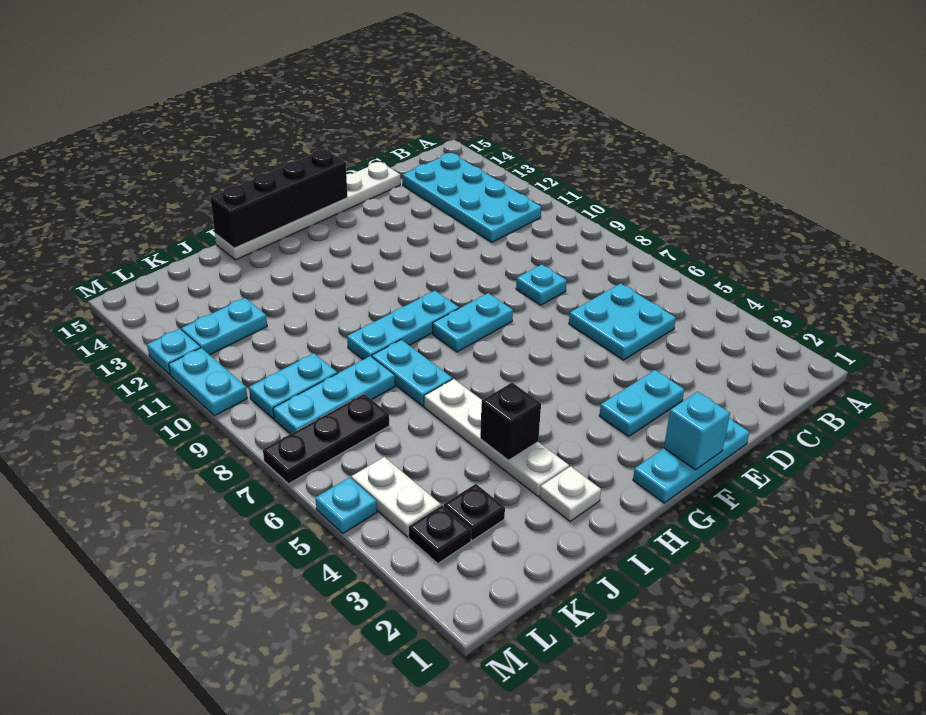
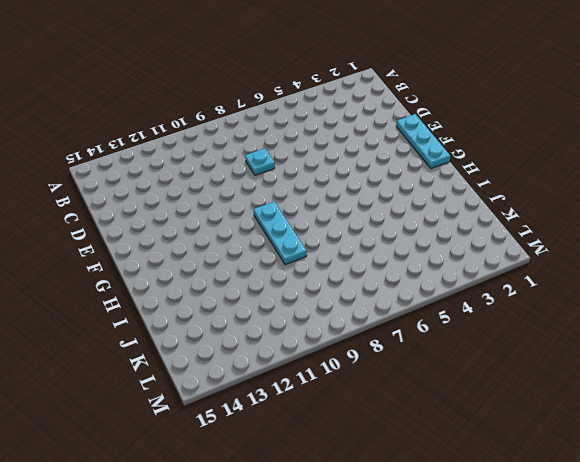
none -> cyan plate B11:C14 level 1
none -> cyan plate C5:D6 level 1
none -> white plate D15:I15 level 1

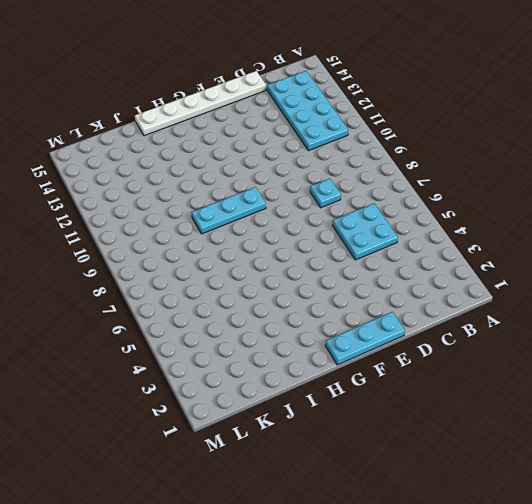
none -> cyan plate E3:F3 level 1
none -> cyan plate F8:G8 level 1
none -> white plate I2 level 1

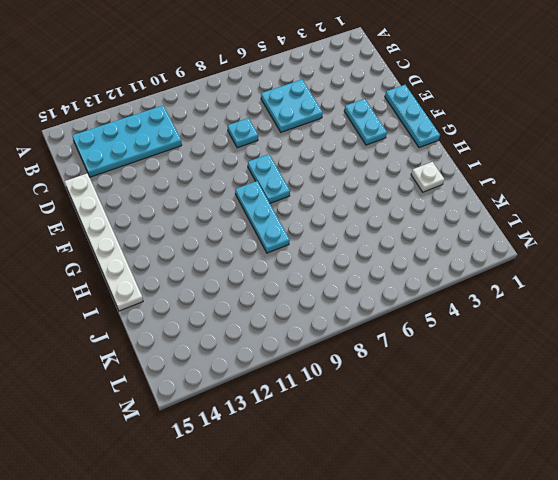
none -> white plate I3:I6 level 1
none -> cyan plate I7:I8 level 1
none -> cyan plate J8:L8 level 1

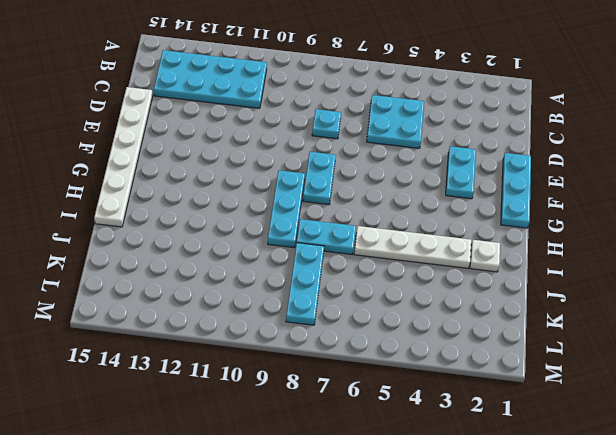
none -> black plate K3 level 1
none -> black plate K7:M7 level 1
none -> cyan plate K9:L9 level 1

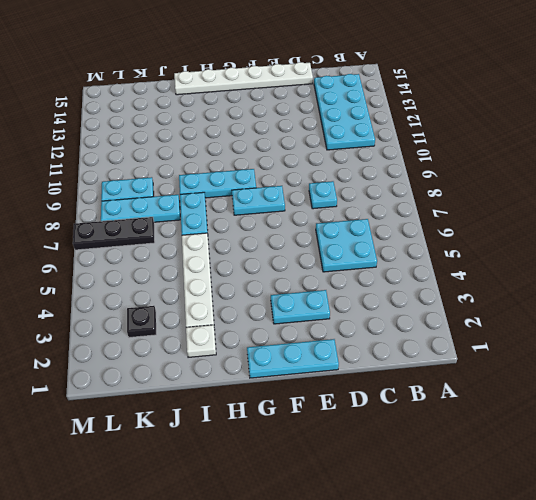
none -> cyan plate K12:L12 level 1
none -> black plate L3 level 1
none -> white plate L4:L5 level 1

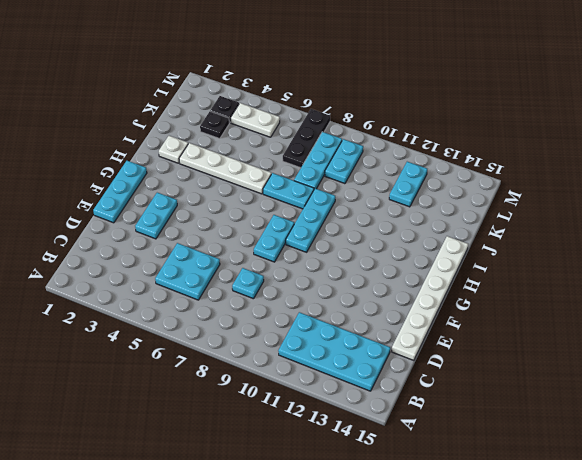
none -> cyan plate M5 level 1
none -> cyan plate M10:M11 level 1
none -> cyan plate M12 level 1

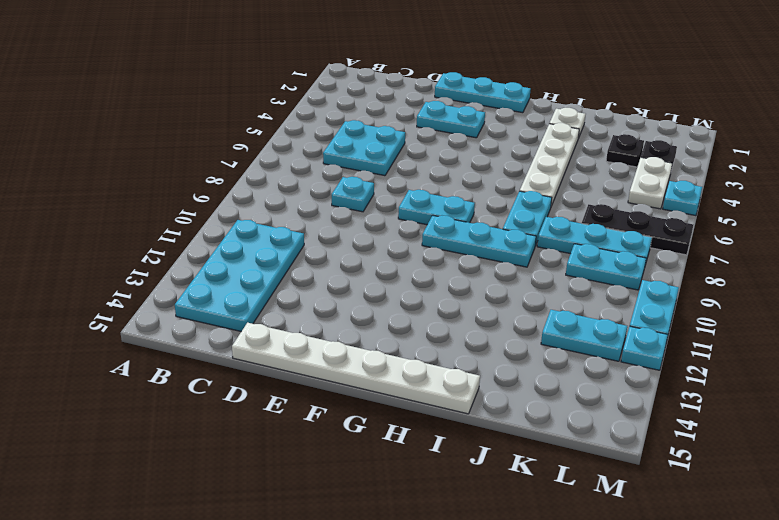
none -> cyan brick F1 level 2
none -> black brick F15:I15 level 2
none -> black brick I4 level 2

